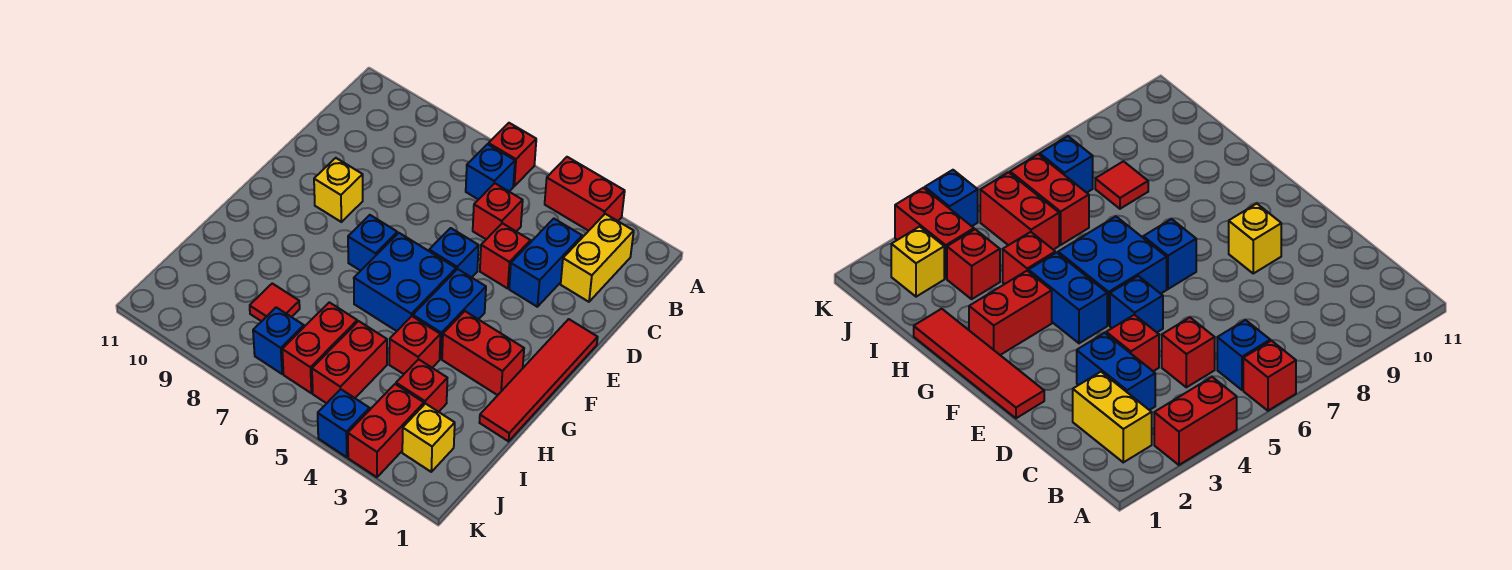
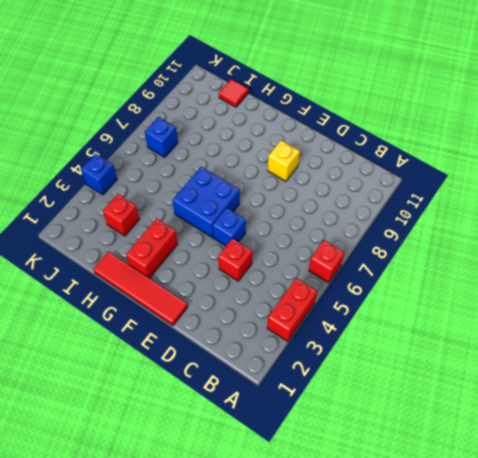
red tile I11 level 1 -> red tile I8 level 1
none -> yellow brick B2:C2 level 1
none -> blue brick B6 level 1
none -> blue brick C3:D3 level 1

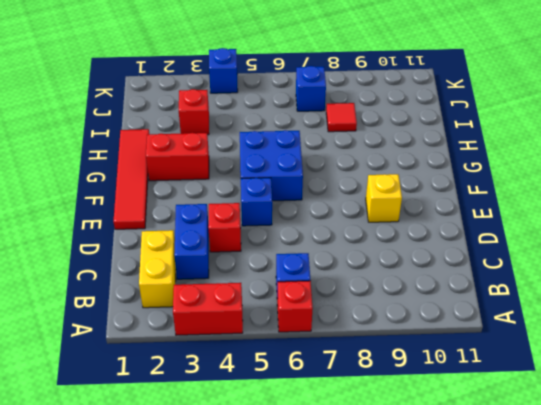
none -> red brick C5 level 1
none -> blue brick F4:G4 level 1
none -> blue brick F7 level 1

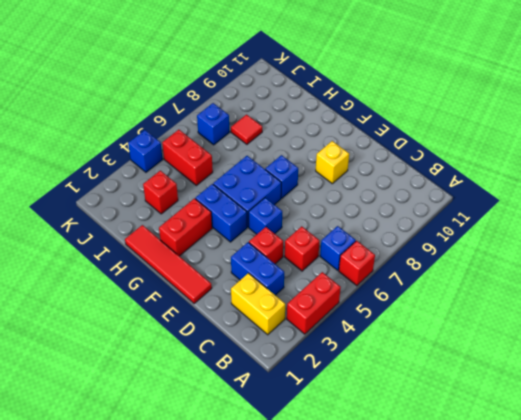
none -> red brick H4 level 1
none -> red brick I6:J6 level 1
none -> yellow brick J2 level 1

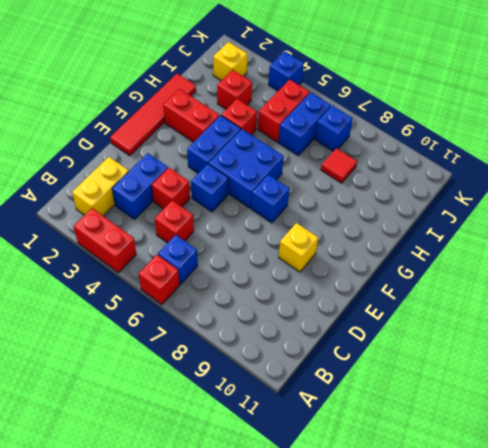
blue brick I6:J6 level 1 -> red brick I6:J6 level 1
none -> red brick J3:K3 level 1

